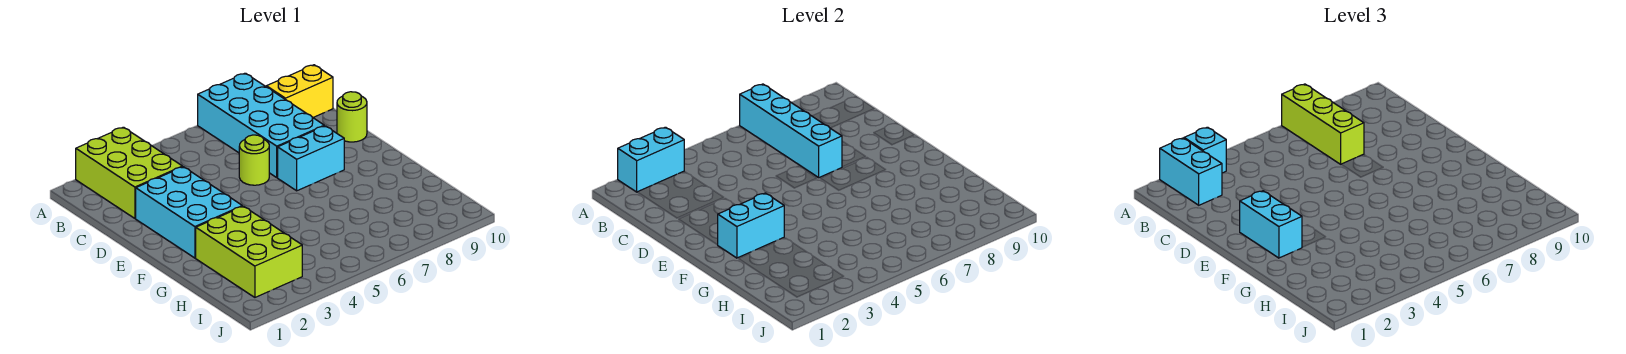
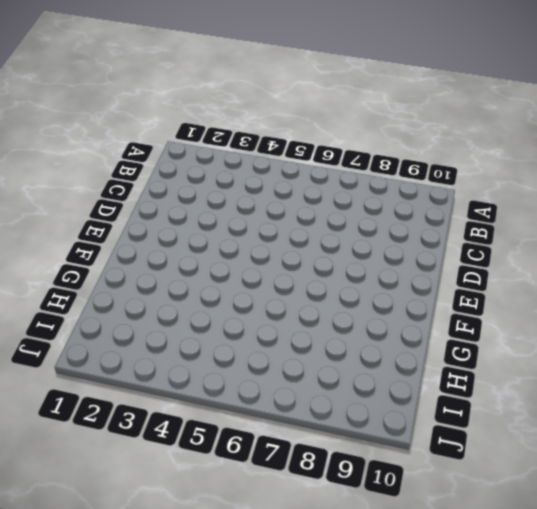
none -> lime brick A2:C3 level 1
none -> cyan brick A7:D8 level 1
none -> yellow brick B9:B10 level 1

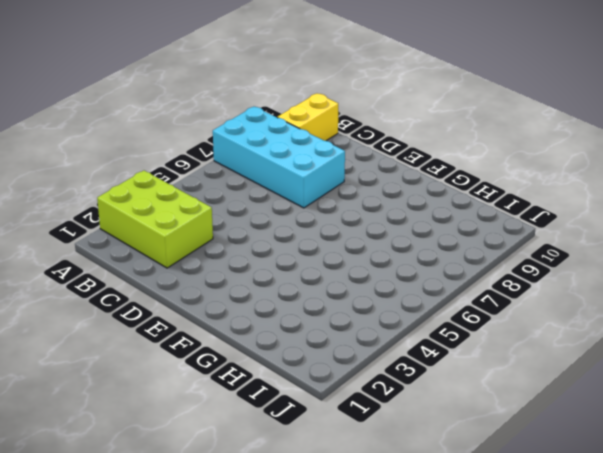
none -> cyan brick D2:F3 level 1
none -> lime round brick D6 level 1
none -> lime round brick D10 level 1

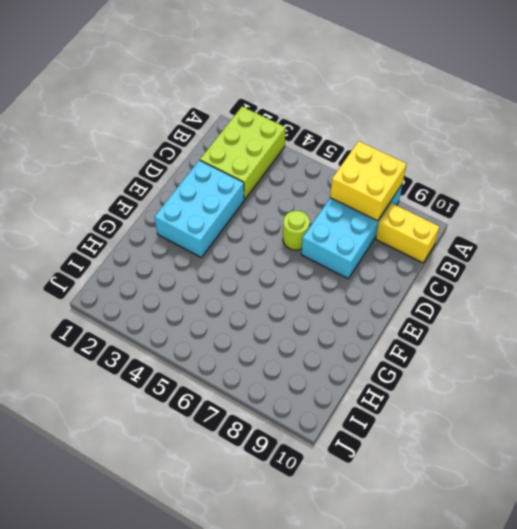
yellow brick A7:B8 level 2 -> cyan brick A7:D7 level 2
none -> lime round brick D10 level 1
none -> cyan brick E7:E8 level 1
none -> lime brick G2:I3 level 1

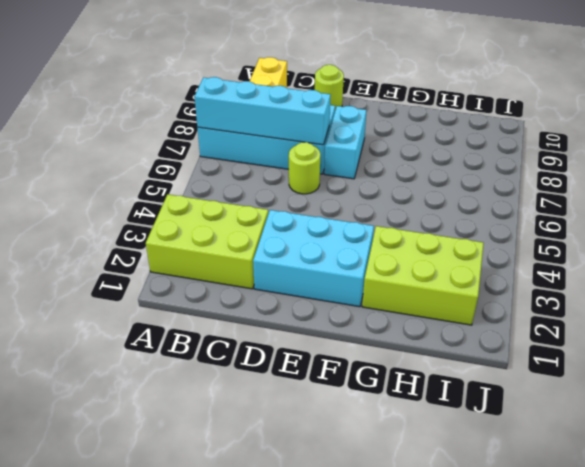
none -> cyan brick A2:A3 level 2
none -> cyan brick F2:F3 level 2
none -> cyan brick A2:B2 level 3

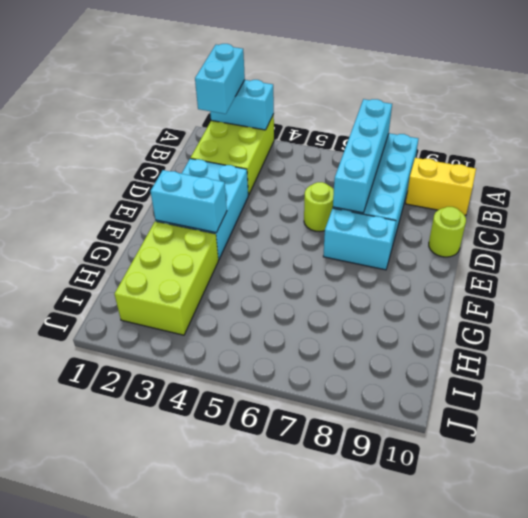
none -> cyan brick A3 level 3
none -> lime brick A7:C7 level 3
none -> cyan brick E2:F2 level 3

